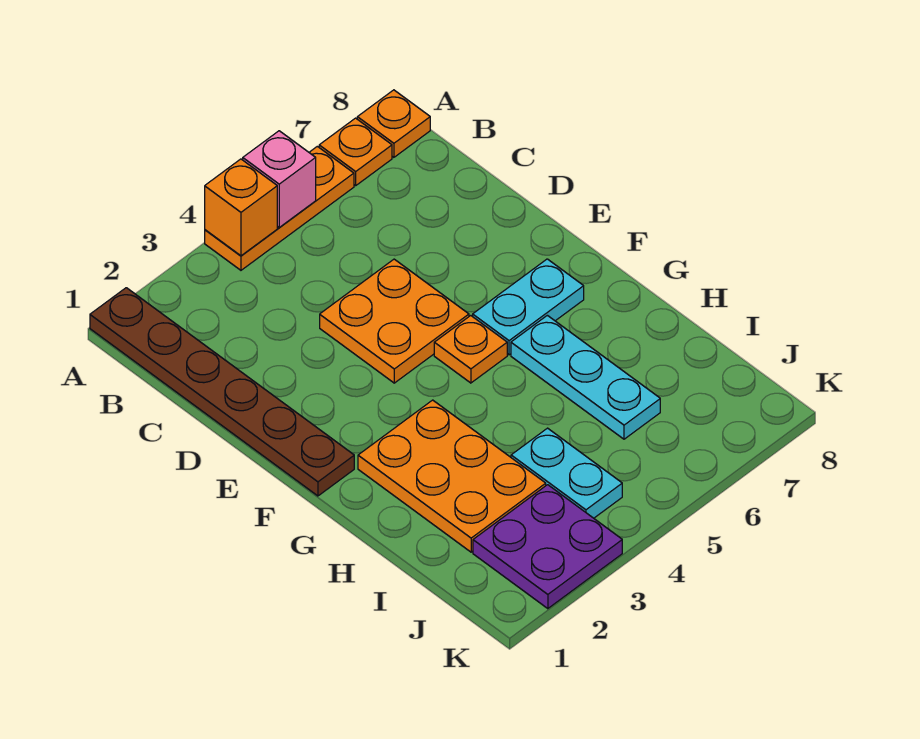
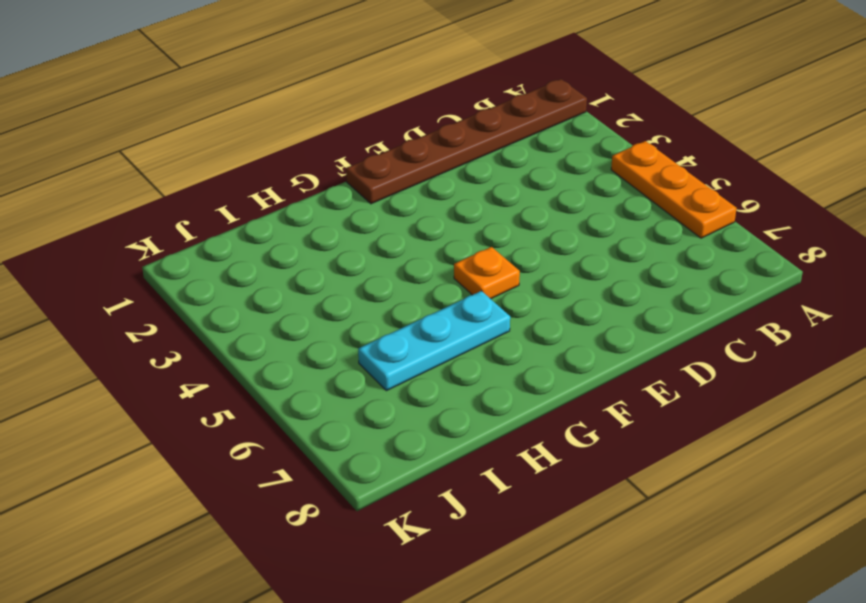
none -> orange plate A7 level 1
none -> orange plate A8 level 1
none -> orange plate D4:E5 level 1

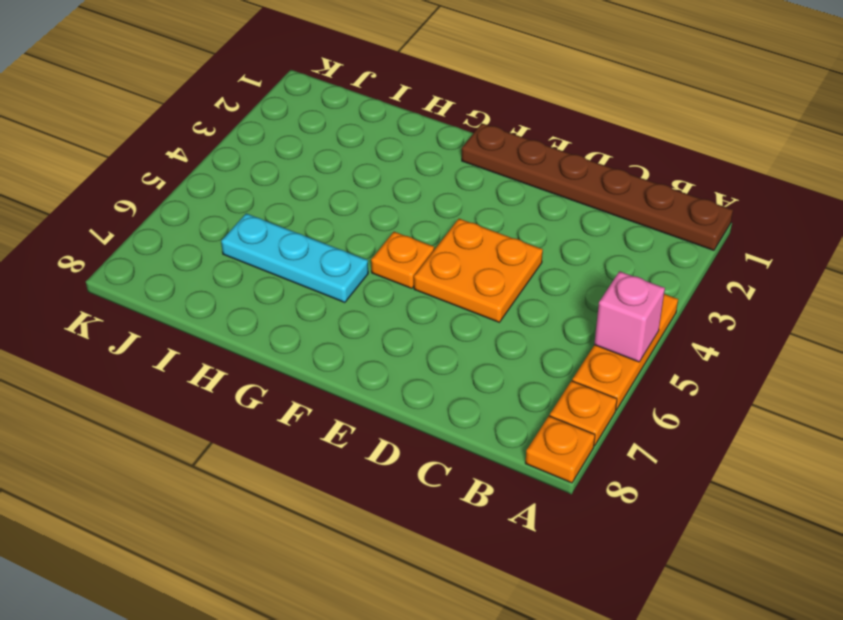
none -> cyan plate F6:F7 level 1
none -> orange plate G2:I3 level 1
none -> cyan plate I4:J4 level 1

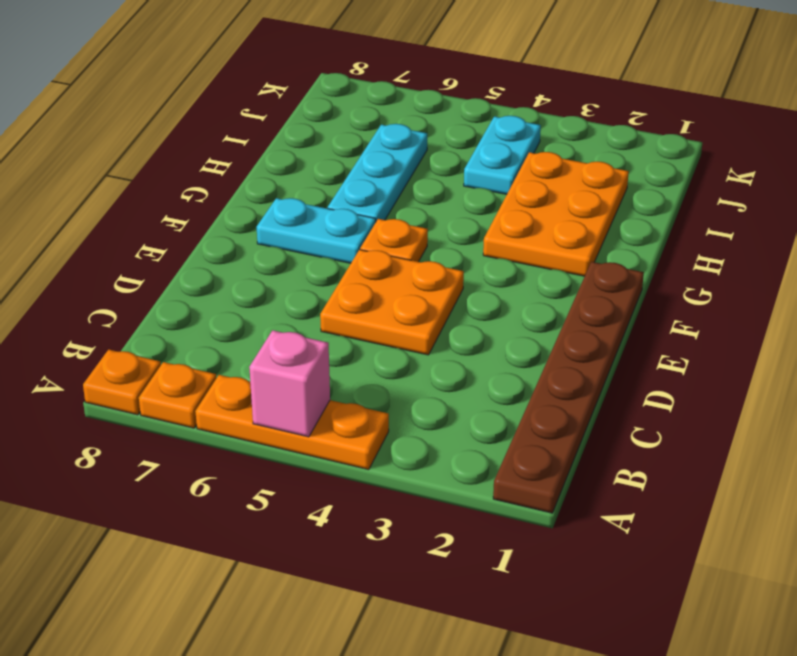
none -> purple plate J2:K3 level 1
none -> orange brick A4 level 2

